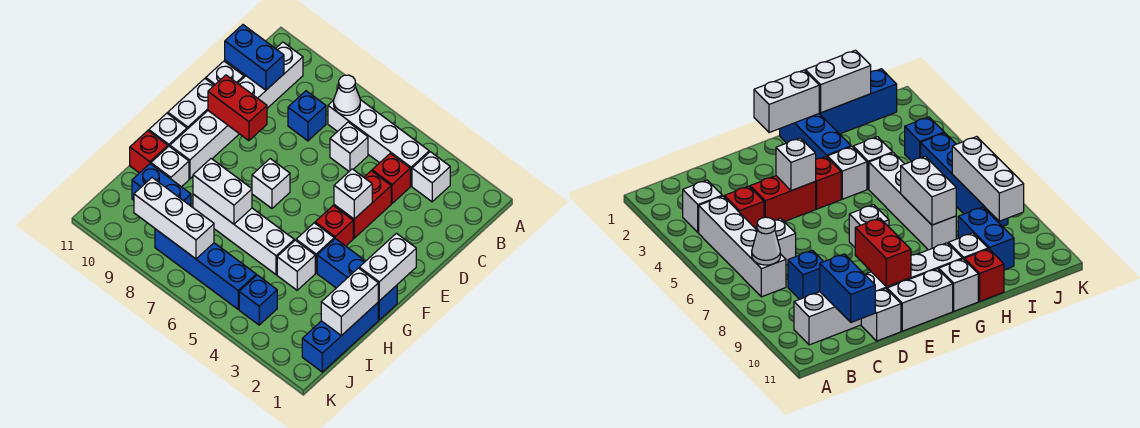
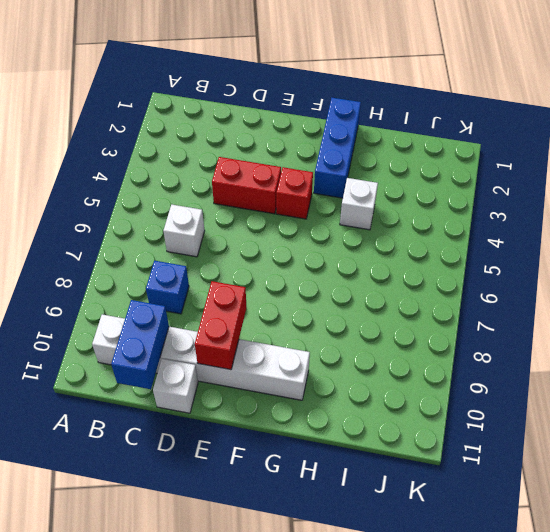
none -> white brick B3 level 1
none -> white brick B4:B7 level 1
none -> red brick C4 level 1
none -> white brick E11:F11 level 1

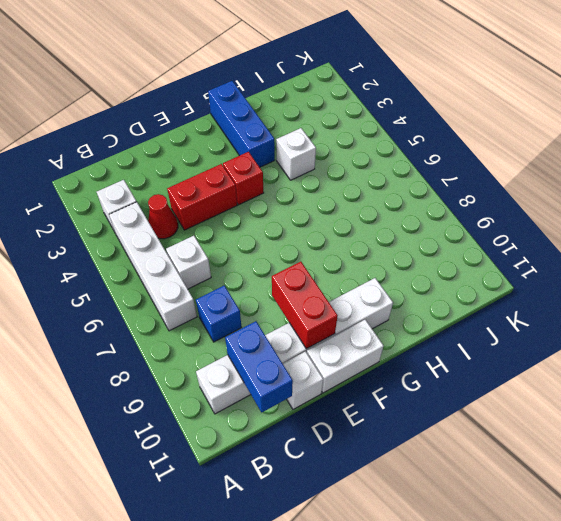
red cone C4 level 1 -> red brick C4 level 1
none -> white brick F7 level 1
none -> white brick G4 level 1
none -> white brick G11 level 1
none -> blue brick H1:J1 level 1

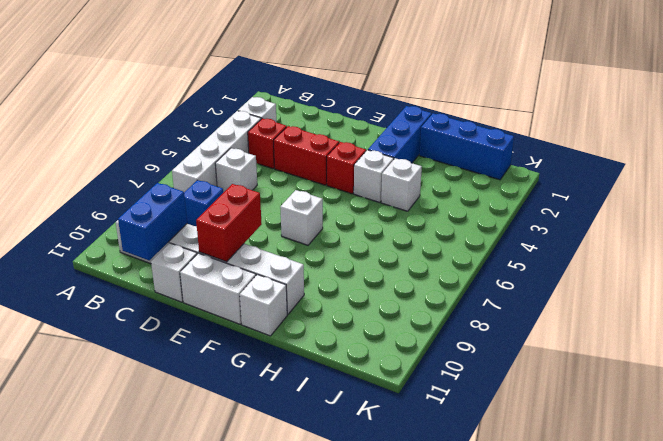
none -> white brick H5:H8 level 1
none -> white brick H10 level 1
none -> red brick H11 level 1
none -> blue brick I9:I10 level 1

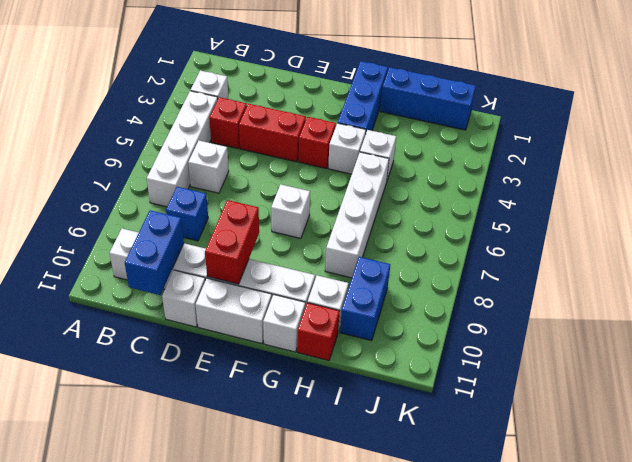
none -> blue brick J4 level 1
none -> blue brick J5:J8 level 1
none -> white cone B7 level 2
none -> white brick E4 level 2

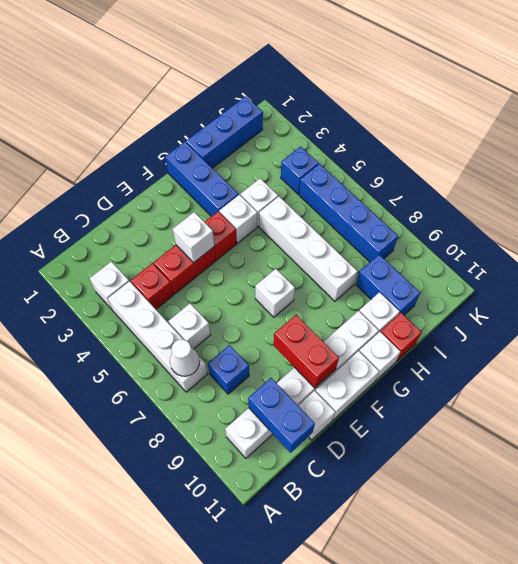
none -> white brick F1:G1 level 2
none -> white brick H1:I1 level 2
none -> white brick H7:H8 level 2
none -> white brick J7:J9 level 2

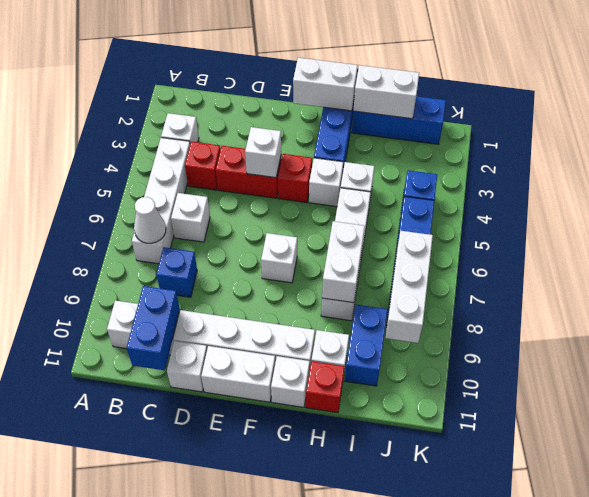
none -> red brick E9:E10 level 2

